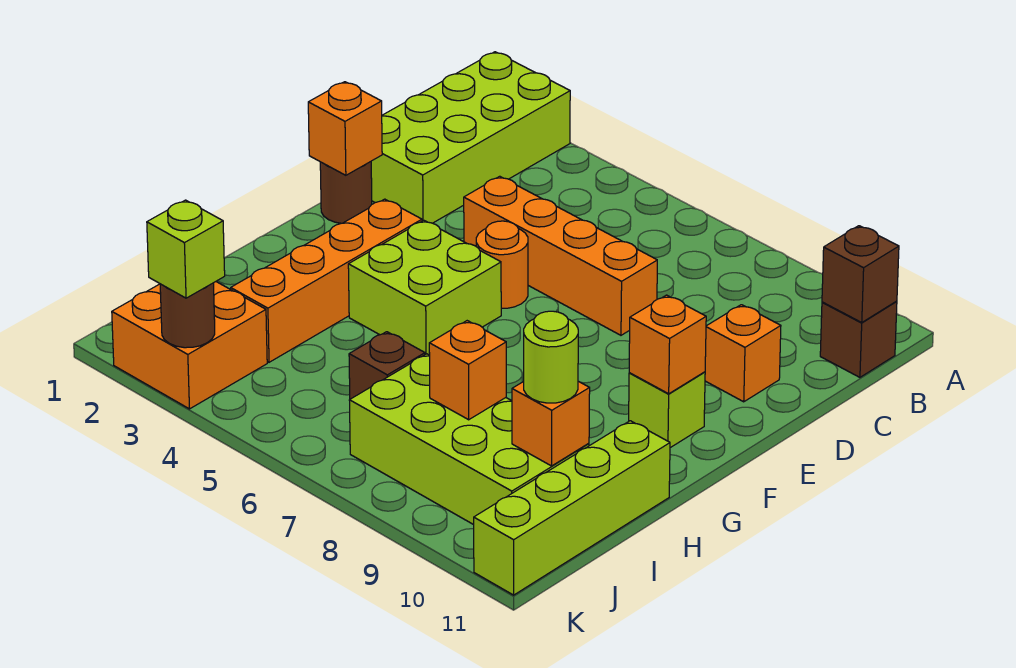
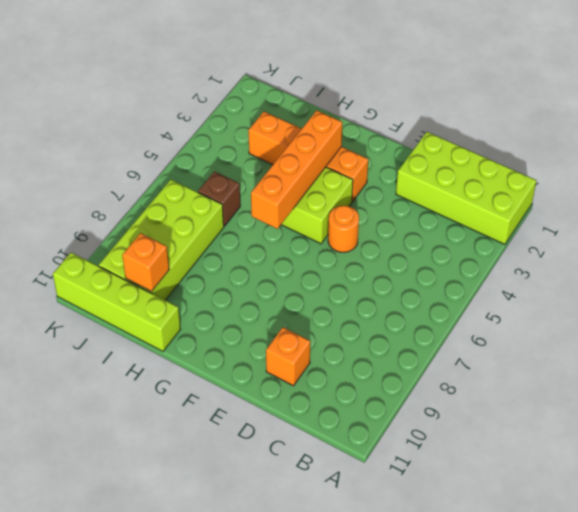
orange brick G3:G6 level 2 -> orange brick D4:D7 level 1
none -> brown brick B11 level 1
none -> brown round brick E1 level 1
none -> lime brick F10 level 1

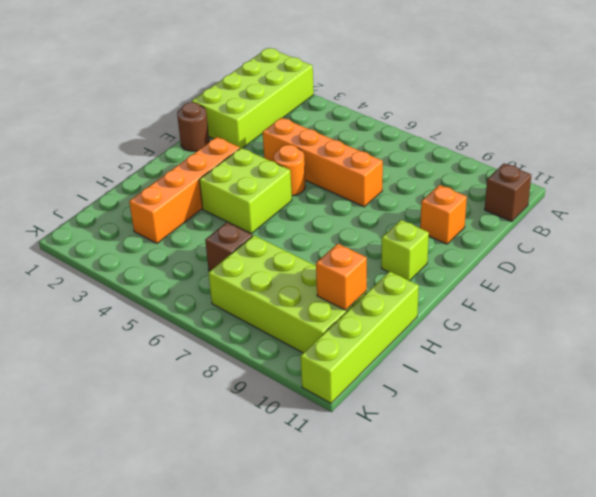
none -> orange brick J2:K3 level 1
none -> brown brick B11 level 2
none -> orange brick E1 level 2

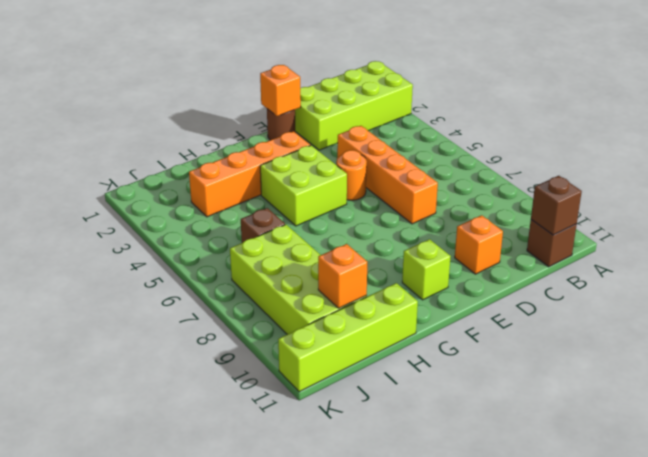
none -> orange brick J2:K3 level 1
none -> orange brick F10 level 2
none -> orange brick I8 level 2

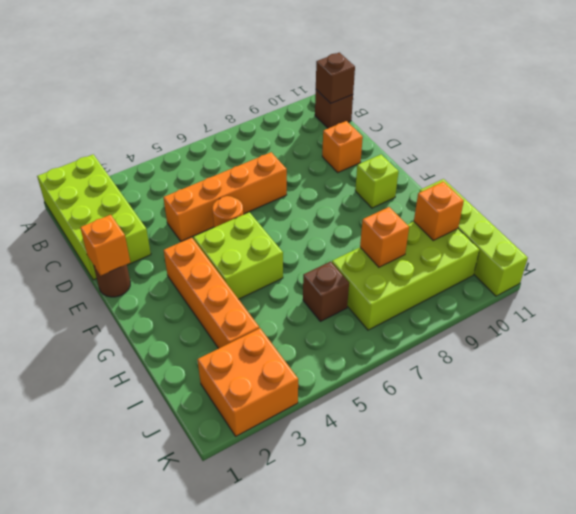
none -> orange brick F10 level 2
none -> brown round brick K3 level 2
none -> lime round brick I10 level 3

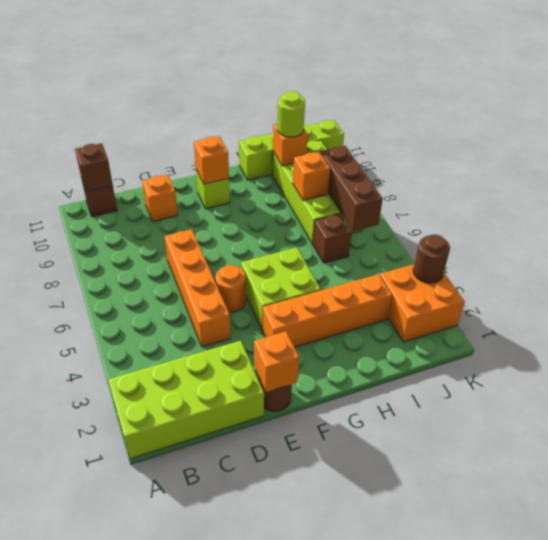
brown brick J6:J8 level 2 -> none
none -> lime brick K3 level 3

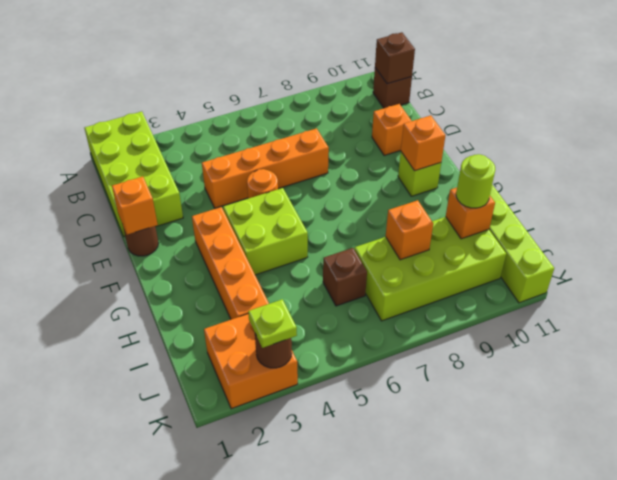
lime plate K3 level 3 -> lime brick K3 level 3

